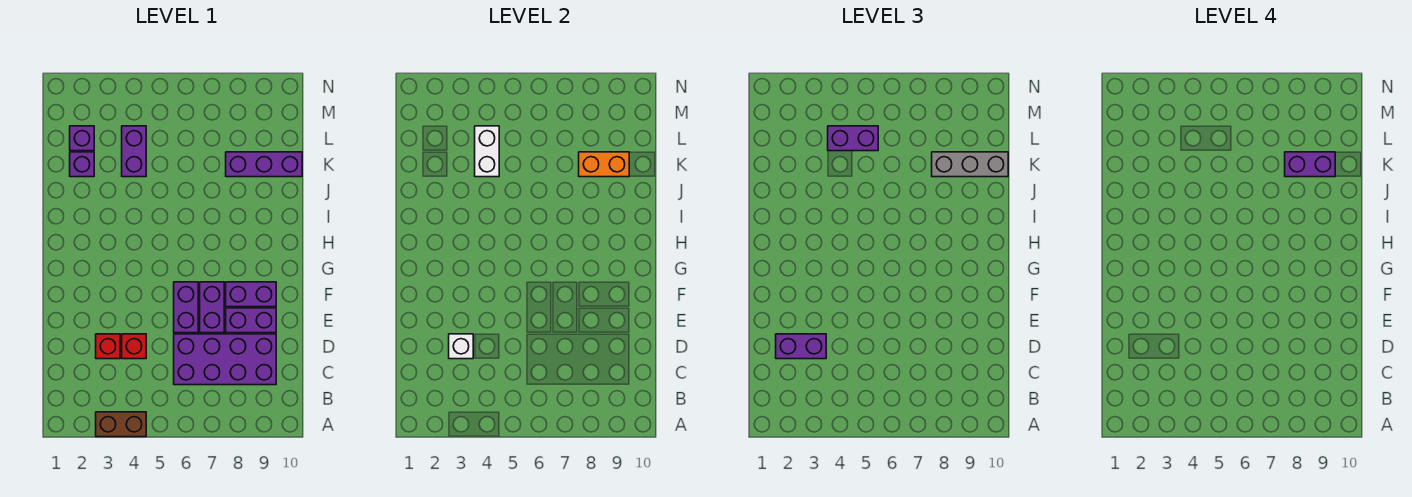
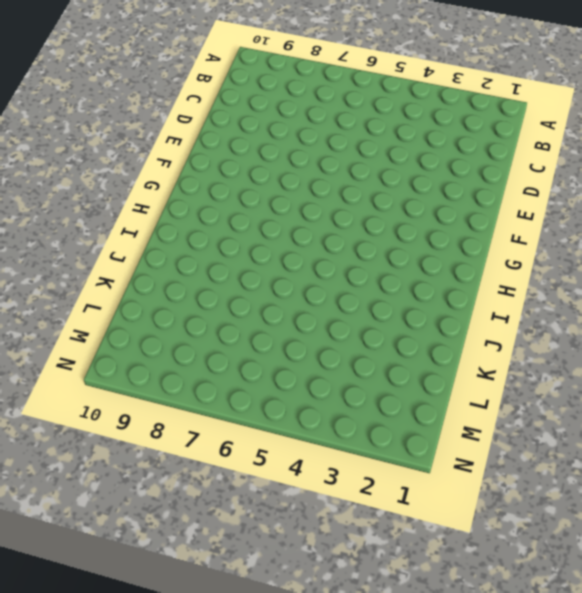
none -> brown brick A3:A4 level 1
none -> purple brick C6:D9 level 1
none -> red brick D3 level 1

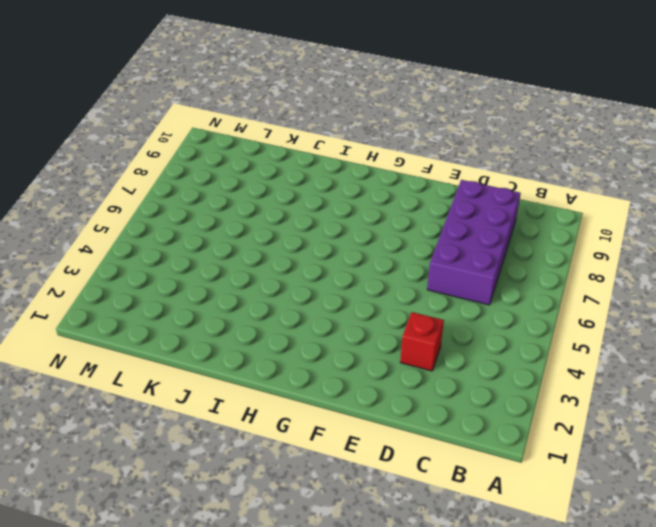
none -> brown brick A3:A4 level 1
none -> red brick D4 level 1
none -> purple brick E6:F6 level 1

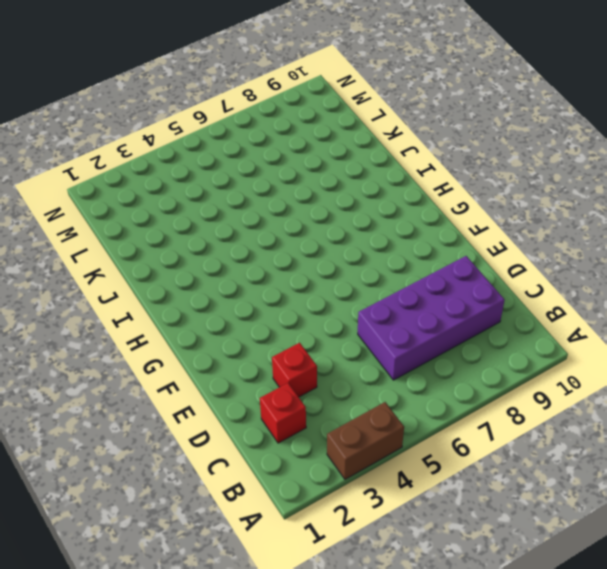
red brick C2 level 1 -> red brick D4 level 1
none -> purple brick E6:F6 level 1
none -> purple brick E7:F7 level 1
none -> purple brick E8:E9 level 1

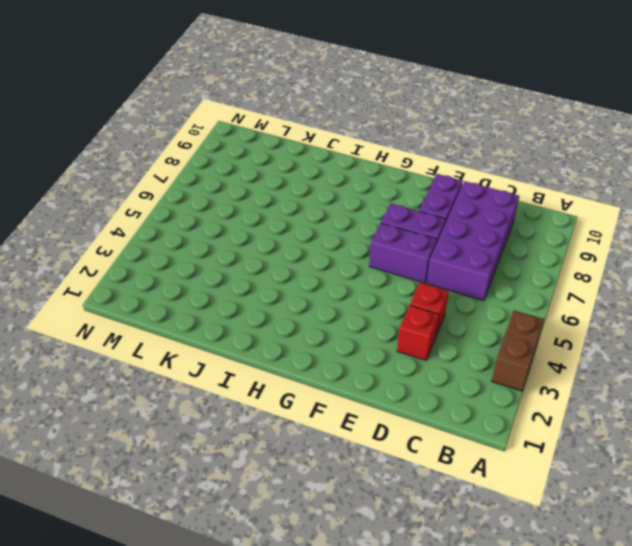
none -> purple brick F8:F9 level 1
none -> purple brick K2 level 1
none -> purple brick K4:L4 level 1

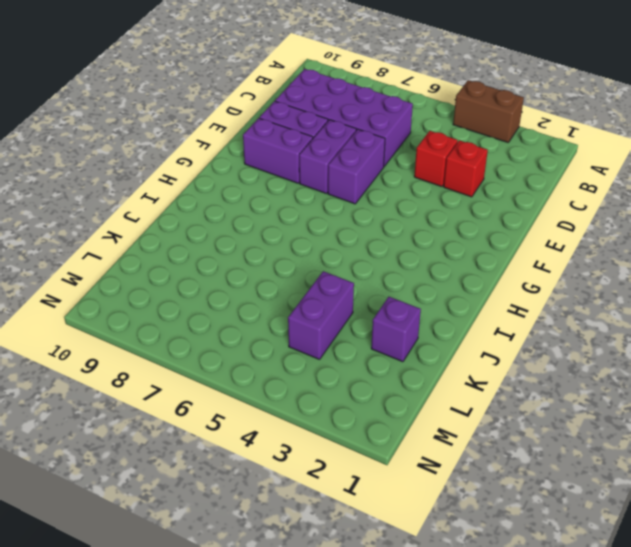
none -> purple brick K8:K10 level 1
none -> purple brick L2 level 1
none -> white brick D3 level 2

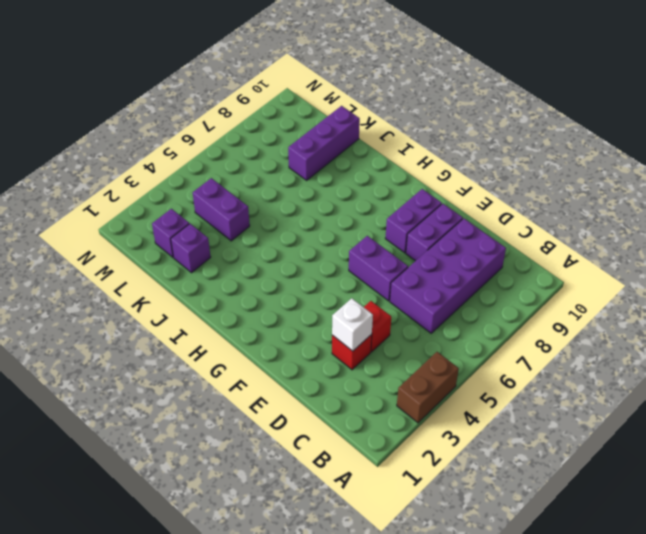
none -> purple brick E7:F7 level 1
none -> white brick K4:L4 level 2
none -> orange brick K8:K9 level 2

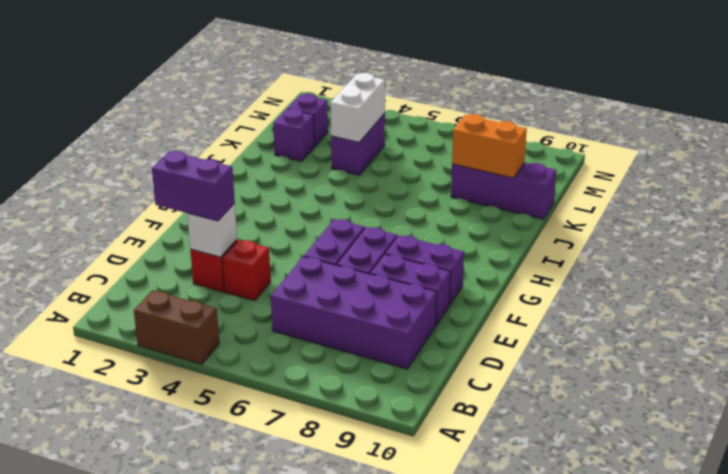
none -> grey brick K8:K10 level 3
none -> purple brick L4:L5 level 3
none -> purple brick K8:K9 level 4

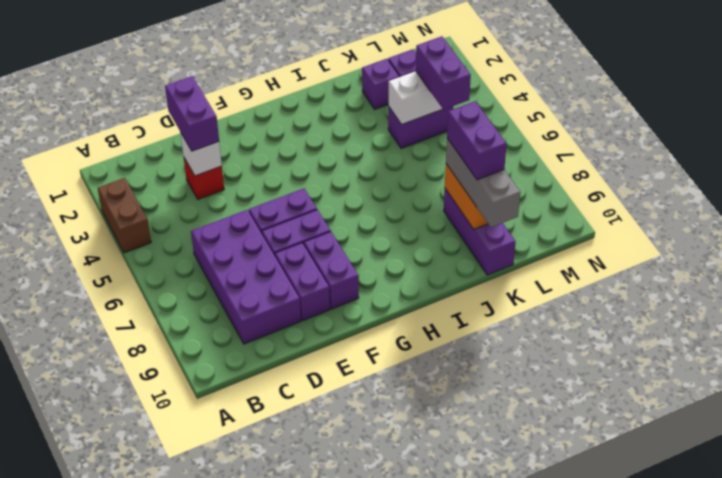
none -> red brick D4 level 1

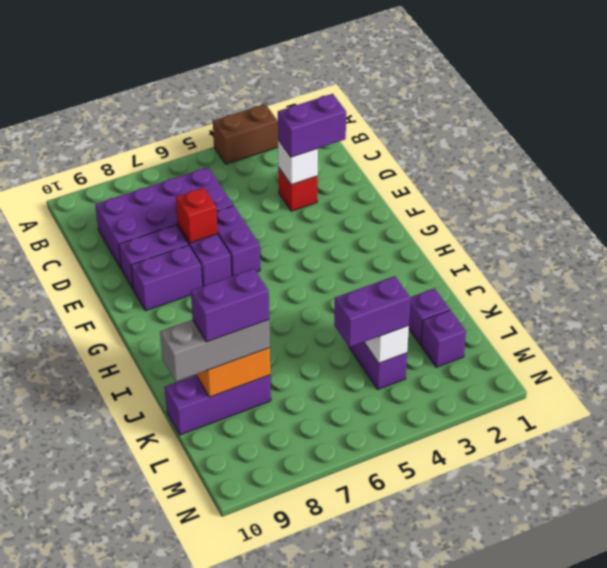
red brick E7 level 2 -> red brick D4 level 1

